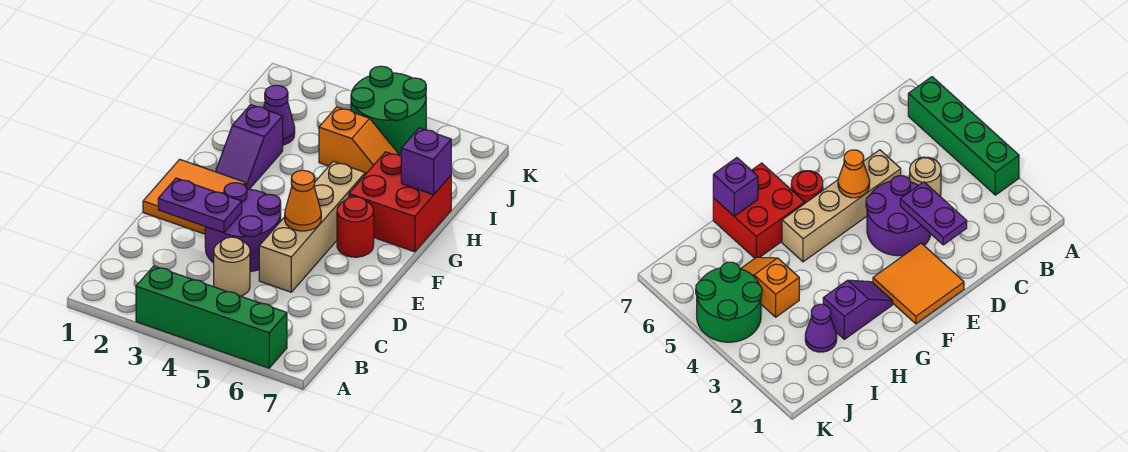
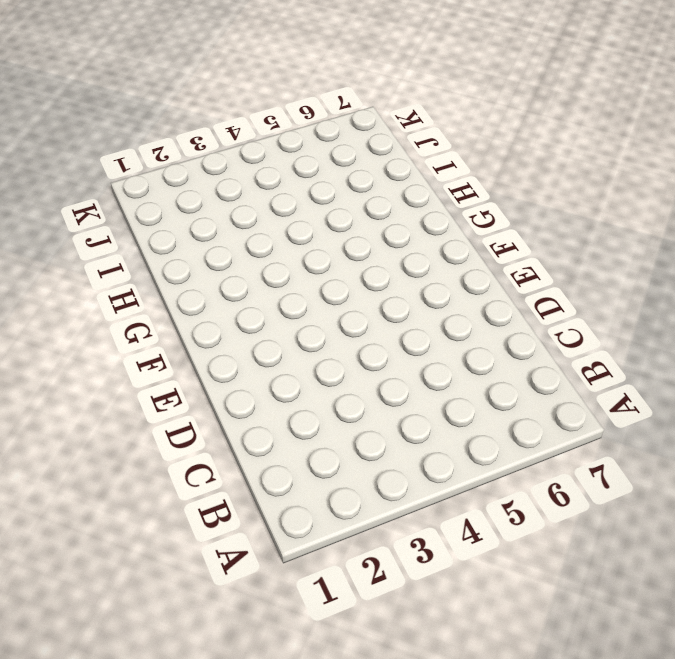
none -> green brick A3:A6 level 1
none -> tan round brick C4 level 1
none -> purple round brick D3:E4 level 1

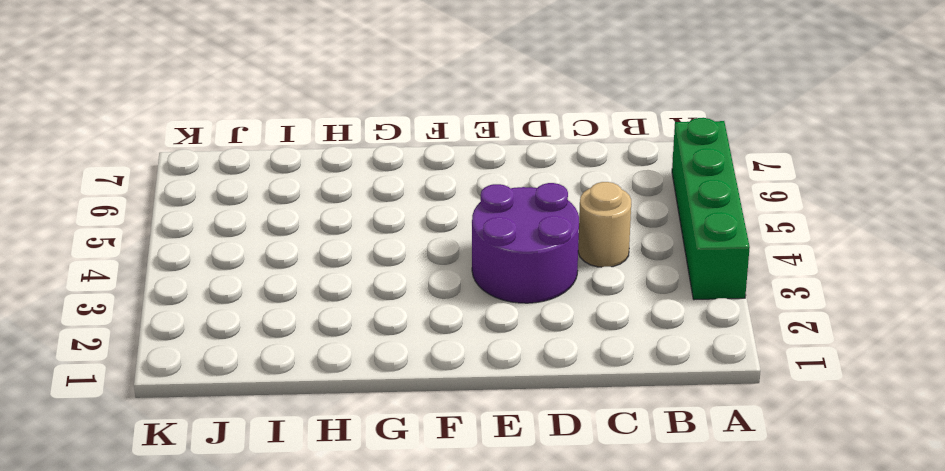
none -> tan brick D5:G5 level 1
none -> orange tile E1:F2 level 1
none -> red round brick F6 level 1

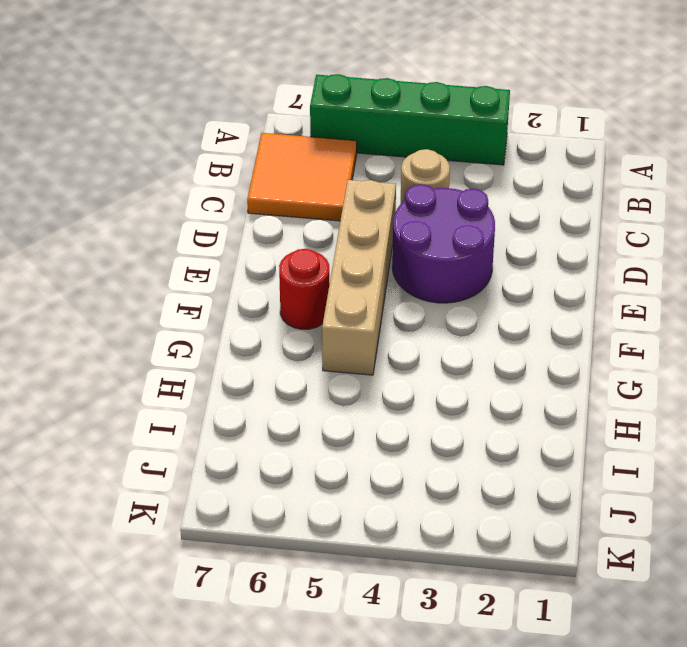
orange tile B6:C7 level 1 -> orange tile E1:F2 level 1
none -> purple slope G2:H2 level 1 top H
none -> red brick G6:H7 level 1
none -> purple cone I2 level 1

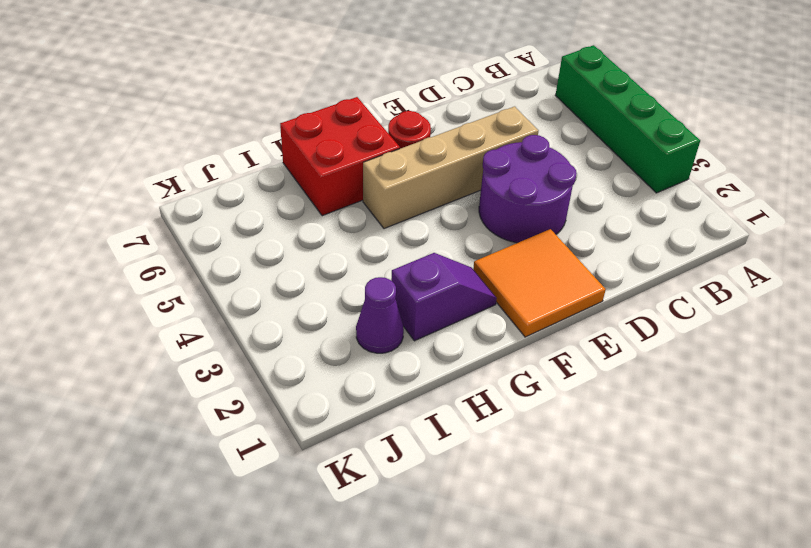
none -> tan round brick C4 level 1
none -> orange slope I4:I5 level 1 top 4
none -> green round brick J4:K5 level 1

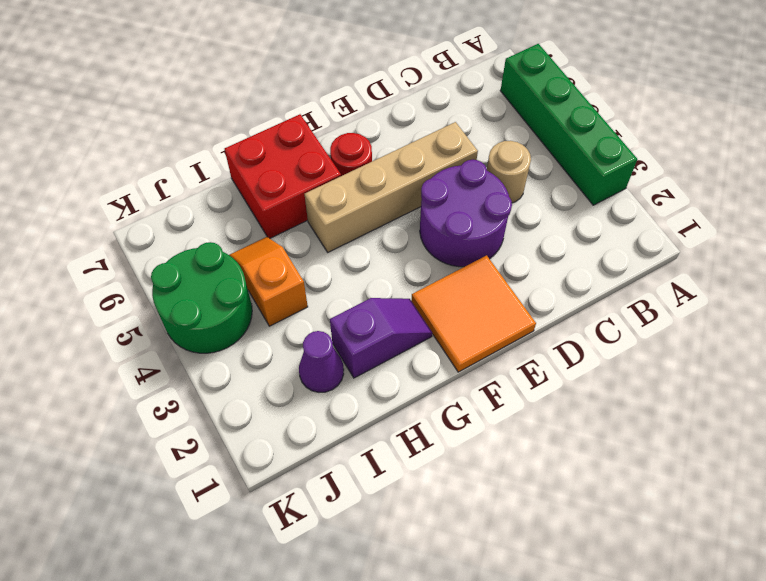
none -> purple plate D2:D3 level 2
none -> orange cone E5 level 2
none -> purple brick H7 level 2

